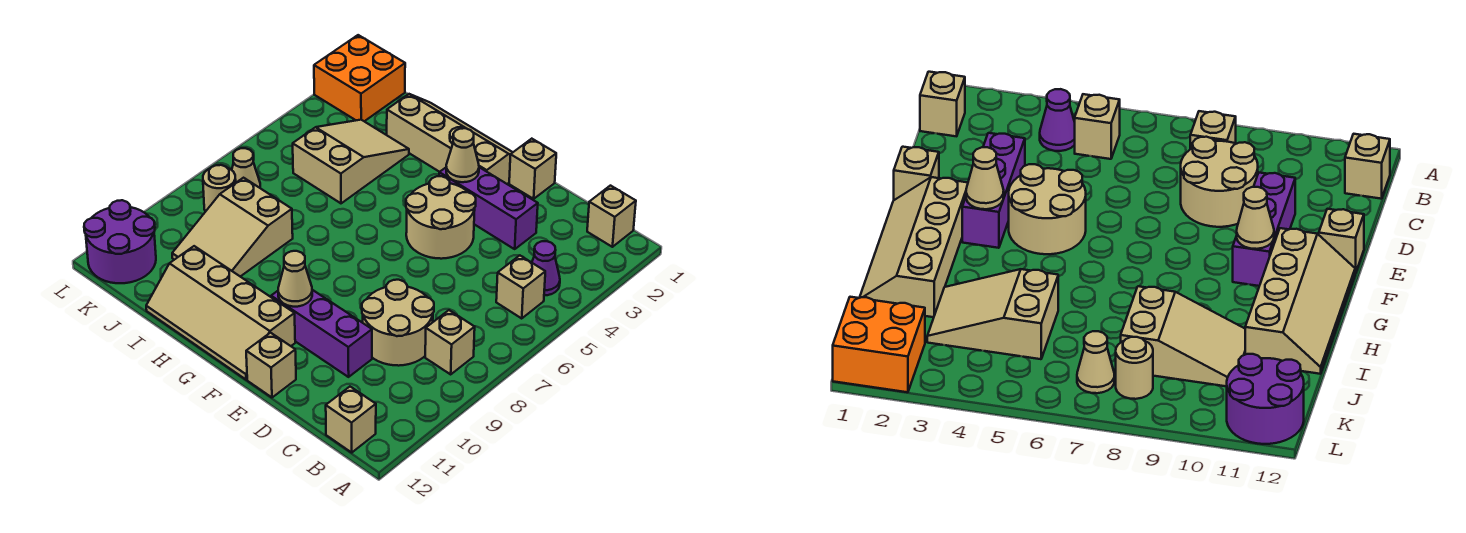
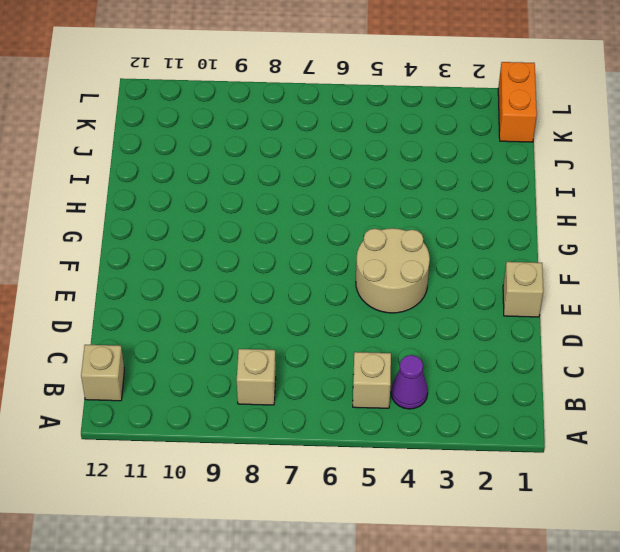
orange brick K1:L1 level 1 -> orange brick K1:L2 level 1
none -> tan brick B1 level 1
none -> tan round brick C8:D9 level 1
none -> purple brick D3:F3 level 1

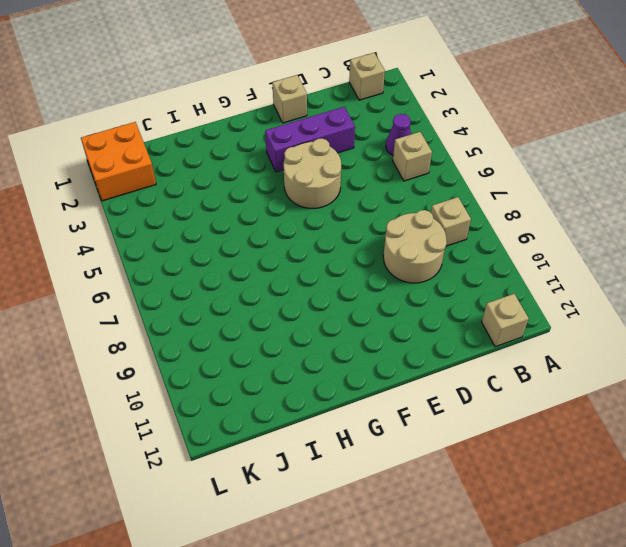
none -> purple brick D10:F10 level 1
none -> tan brick E12 level 1
none -> tan slope F1:I2 level 1 top 2

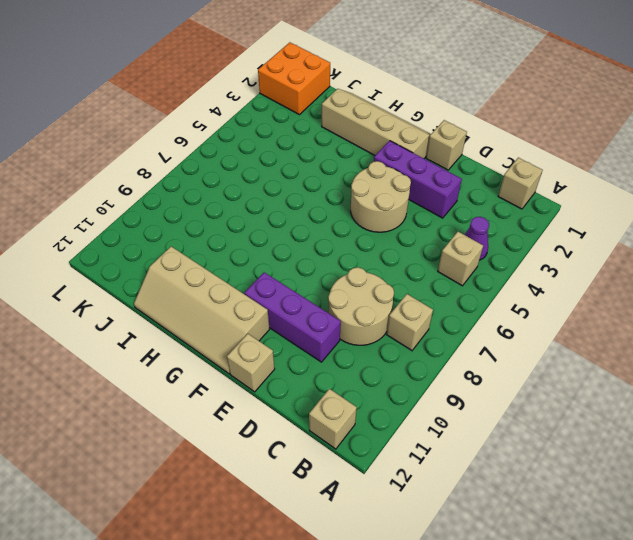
none -> tan slope I3:J5 level 1 top 5
none -> tan slope I8:J10 level 1 top 8
none -> tan cone K7 level 1

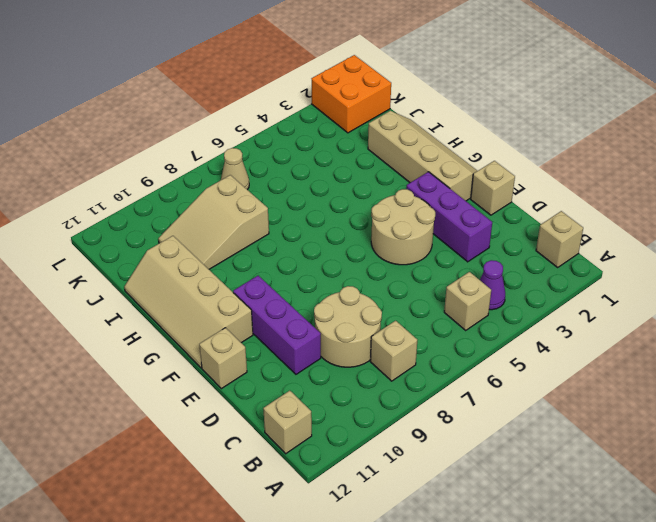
none -> tan slope I3:J5 level 1 top 5
none -> tan round brick K8 level 1
none -> purple round brick K11:L12 level 1

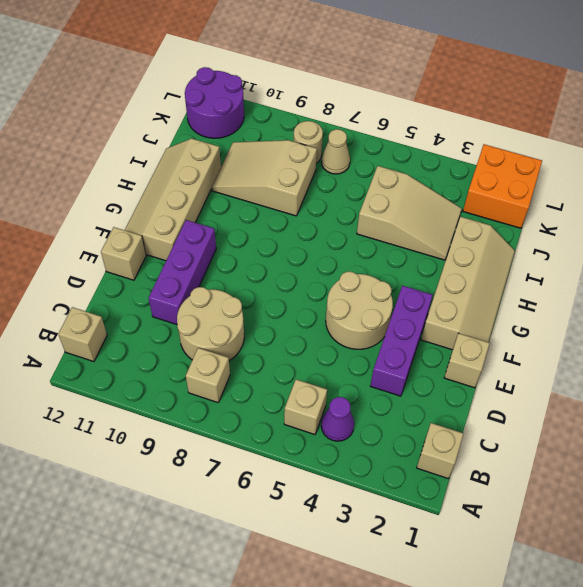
none -> tan cone F3 level 2
none -> tan cone F10 level 2

